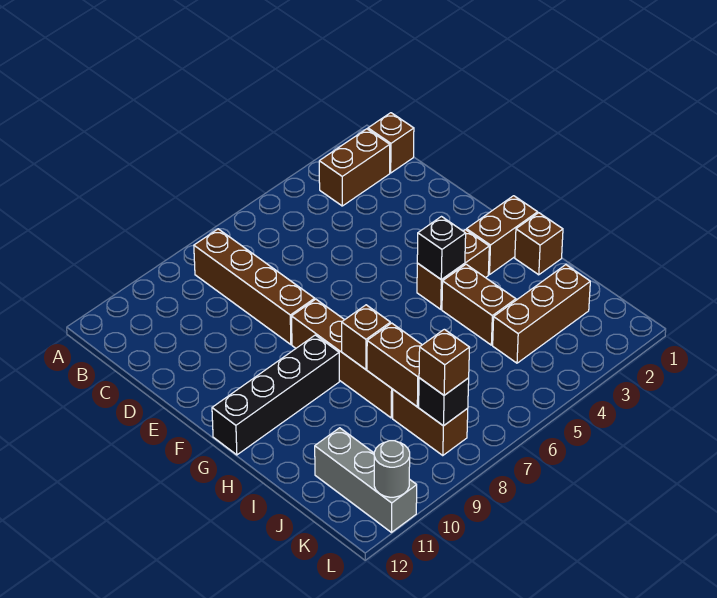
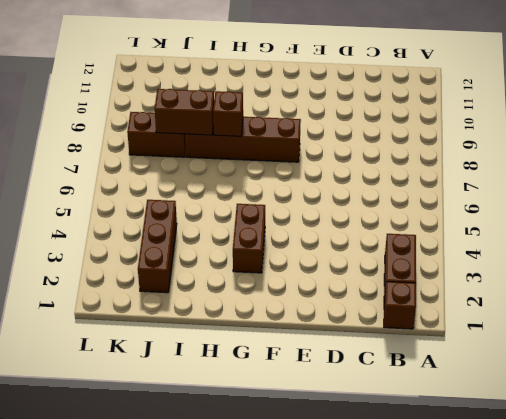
none -> brown brick B8:E8 level 1
none -> brown brick G1:G2 level 1
none -> black brick G9:G12 level 1

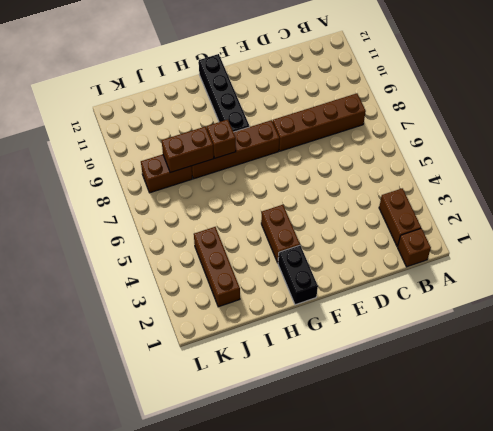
black brick G1:G2 level 1 -> brown brick G1:G2 level 1
none -> brown brick H1 level 1
none -> brown brick H4:I4 level 1
none -> grey brick J11:L11 level 1

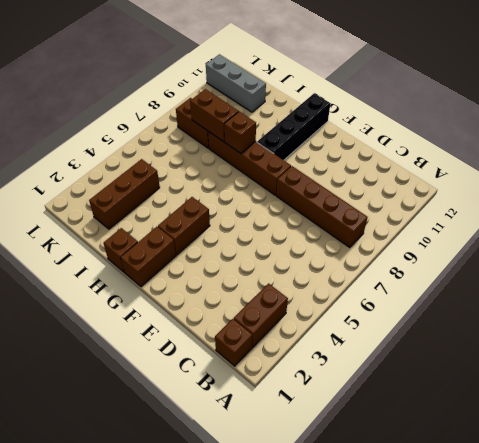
none -> brown brick H4:I4 level 1
none -> black brick G4 level 2
none -> black brick K8 level 2

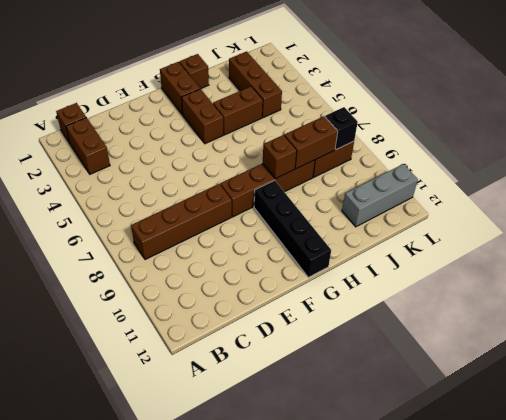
none -> black brick G4 level 2
none -> grey round brick L11 level 2
none -> brown brick K8 level 3

